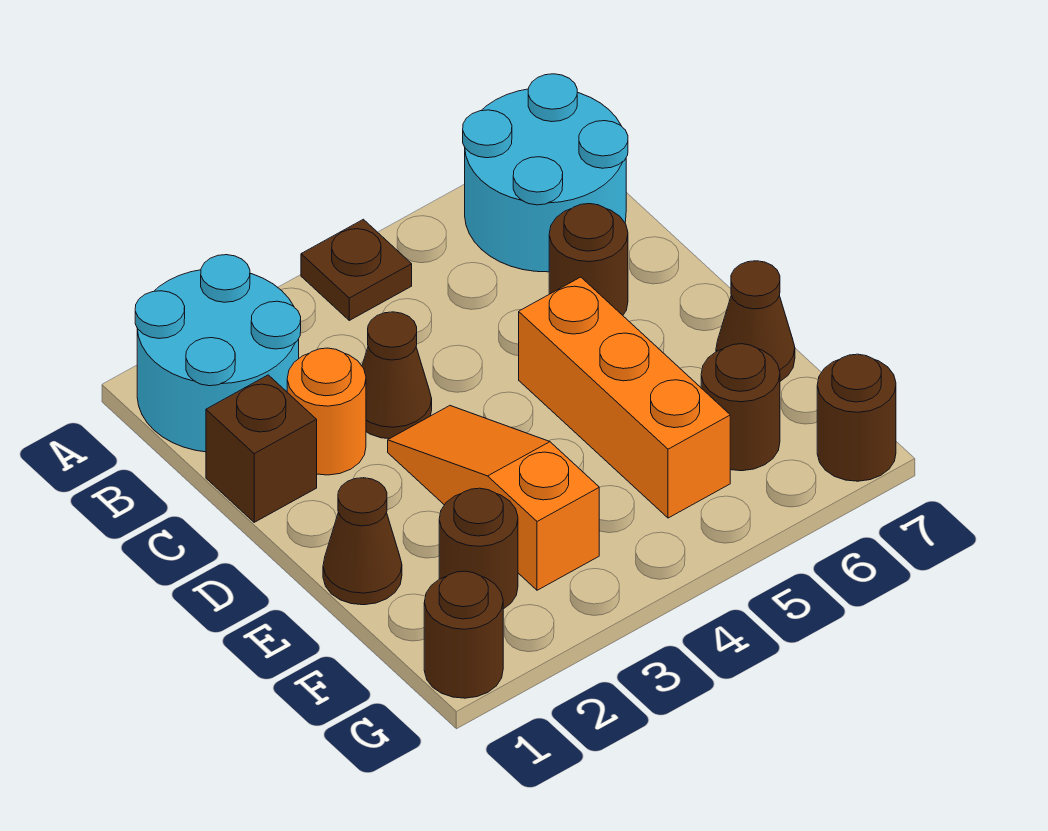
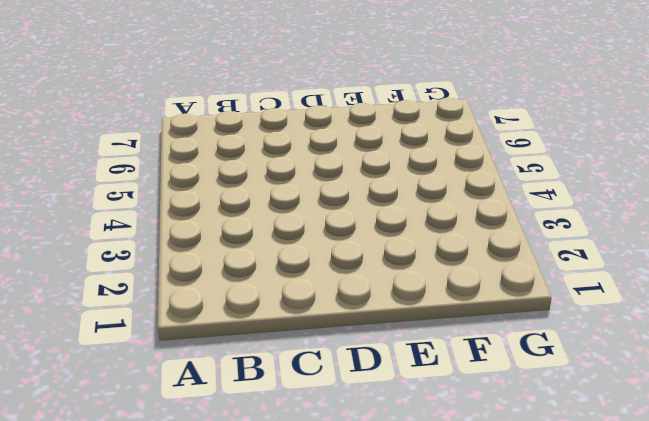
none -> cyan round brick A1:B2 level 1
none -> brown plate A4 level 1
none -> cyan round brick A6:B7 level 1

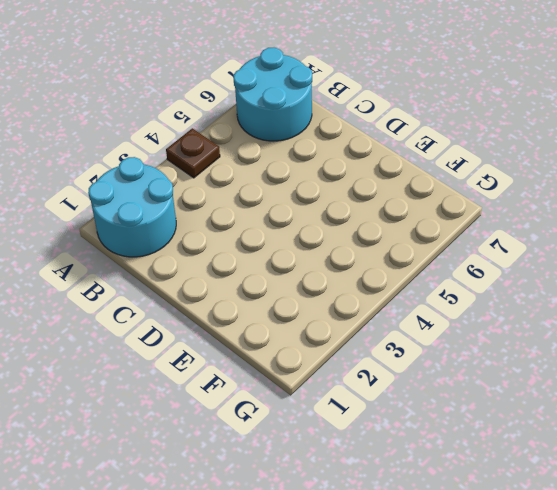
none -> brown brick C1 level 1
none -> orange round brick C2 level 1
none -> brown cone C3 level 1

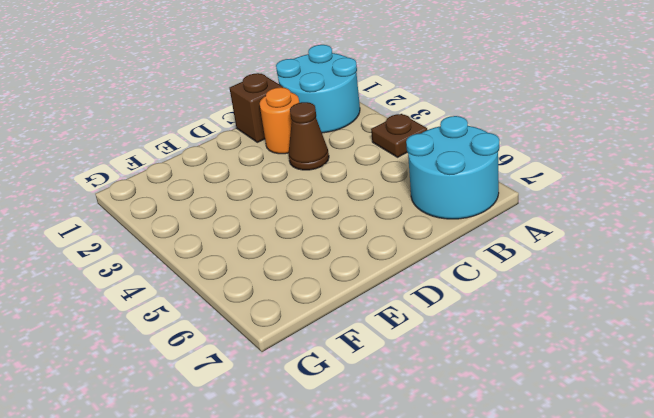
none -> brown round brick C6 level 1
none -> orange slope D3:F3 level 1 top F
none -> orange brick D5:F5 level 1

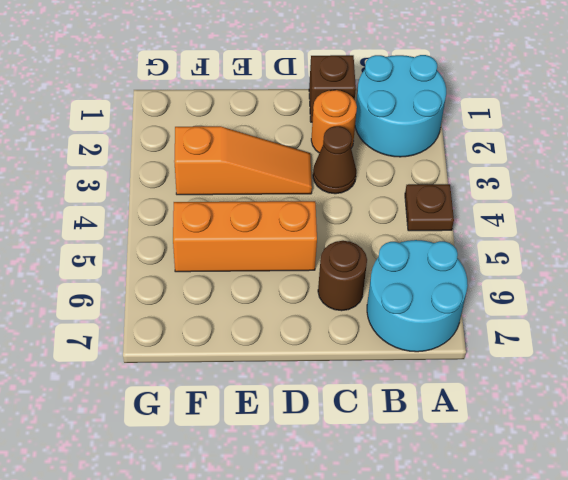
none -> brown cone E1 level 1
none -> brown cone E7 level 1
none -> brown round brick F2 level 1

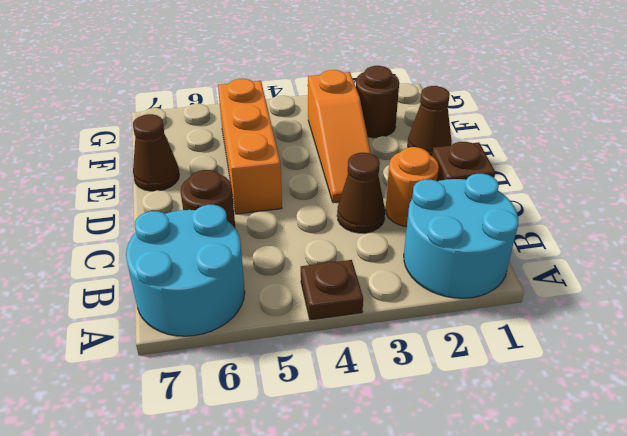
none -> brown round brick F6 level 1
none -> brown round brick G1 level 1
none -> brown round brick G7 level 1

